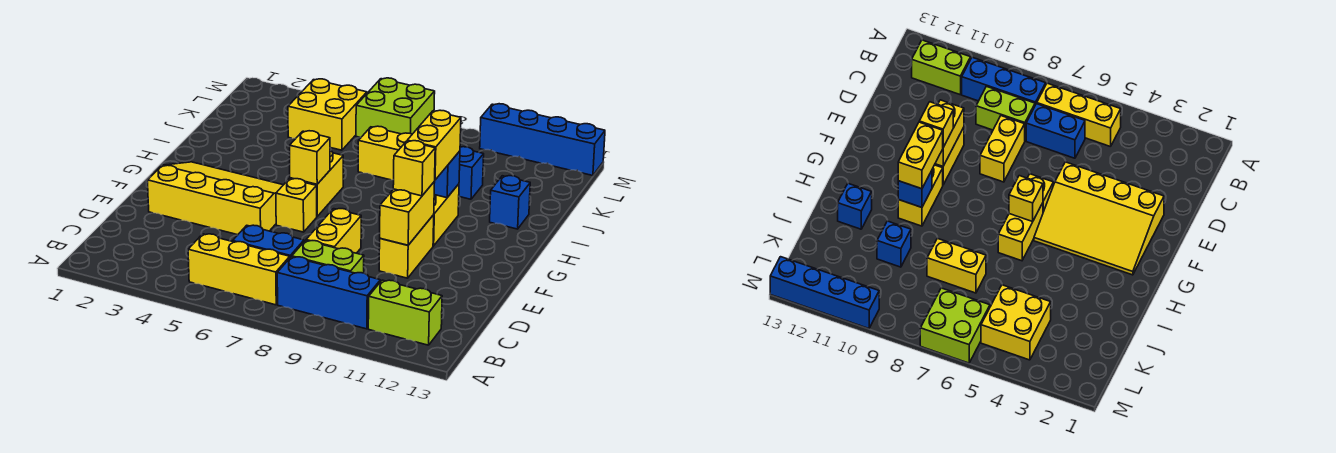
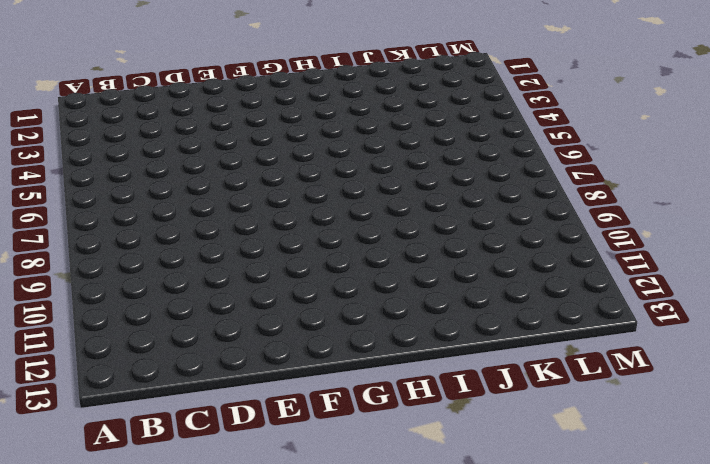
none -> yellow brick B5:B7 level 1
none -> blue brick B8:B10 level 1
none -> lime brick B11:B12 level 1

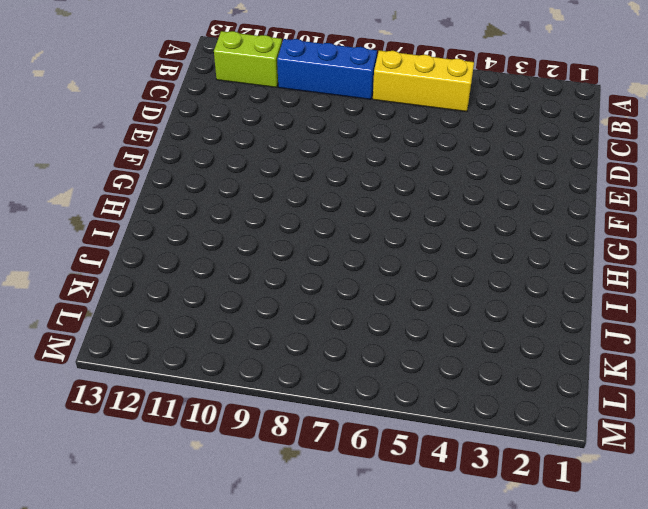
none -> blue brick C6:C7 level 1
none -> lime brick C8:C9 level 1
none -> yellow brick D8:E8 level 1

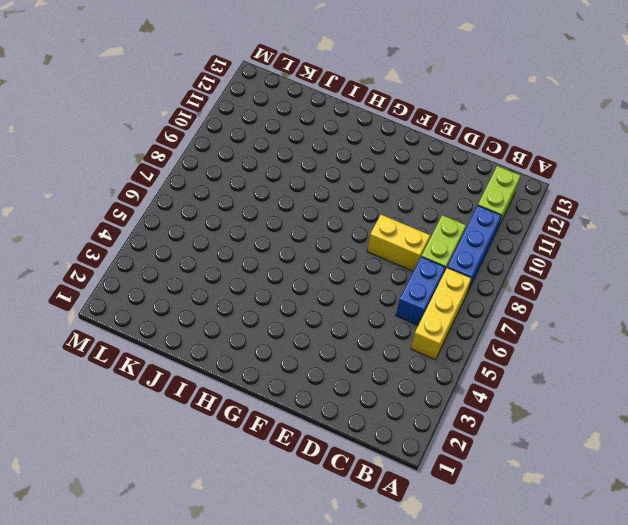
none -> yellow slope E2:G5 level 1 top E
none -> yellow brick E10:F10 level 1
none -> yellow brick F6 level 1

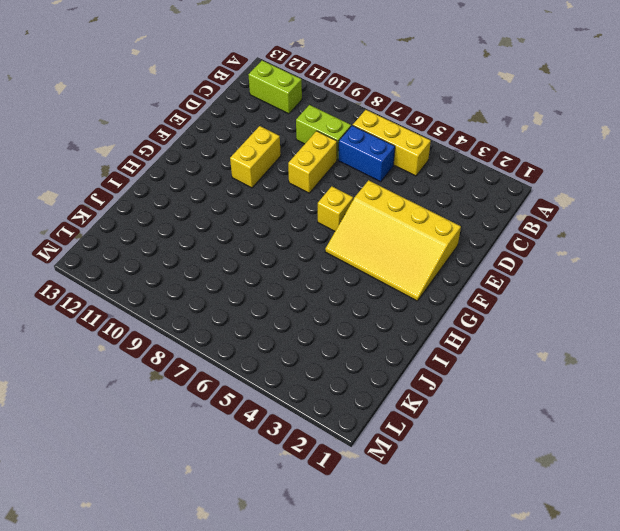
none -> blue brick B8:B10 level 1
none -> yellow brick G6:H6 level 1
none -> yellow brick G10:H10 level 1

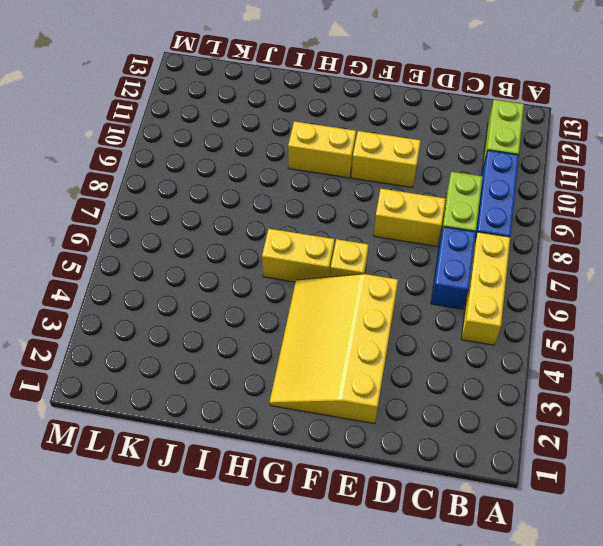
none -> blue brick I12 level 1
none -> yellow brick J7:J8 level 1
none -> blue brick J10 level 1

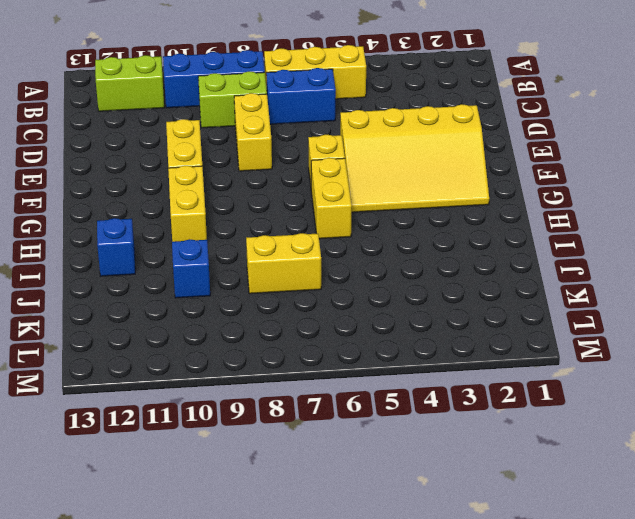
none -> yellow brick K4:L5 level 1
none -> lime brick L6:M7 level 1
none -> blue brick M10:M13 level 1

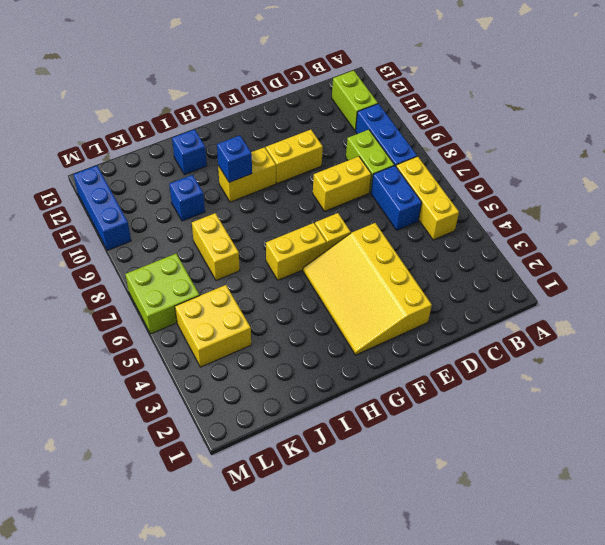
blue brick M10:M12 level 1 -> blue brick M10:M13 level 1
none -> yellow brick E10:F10 level 2
none -> yellow brick G6 level 2
none -> yellow brick F10 level 3

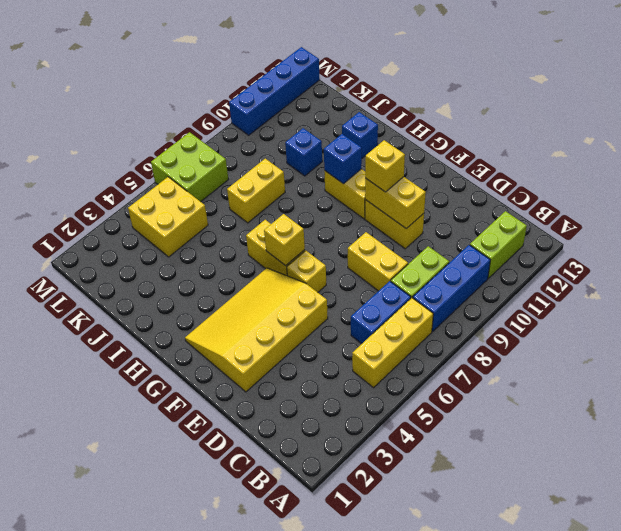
none -> yellow brick G10:H10 level 3

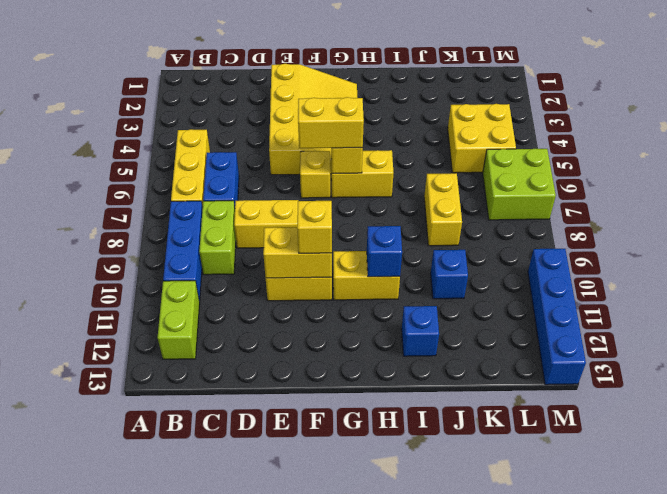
yellow brick F6:G6 level 3 -> yellow brick G10:H10 level 3

